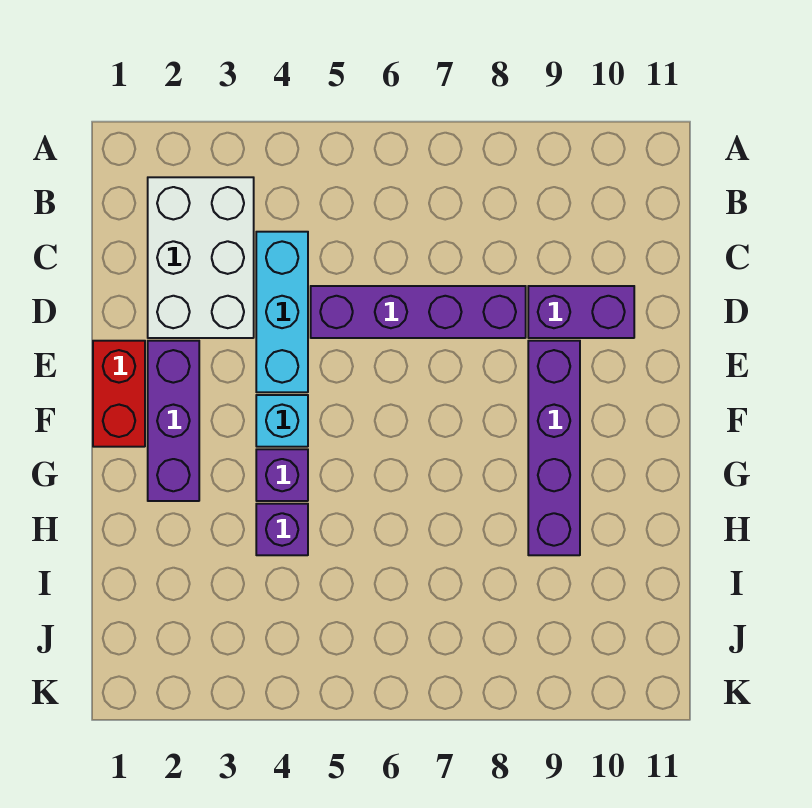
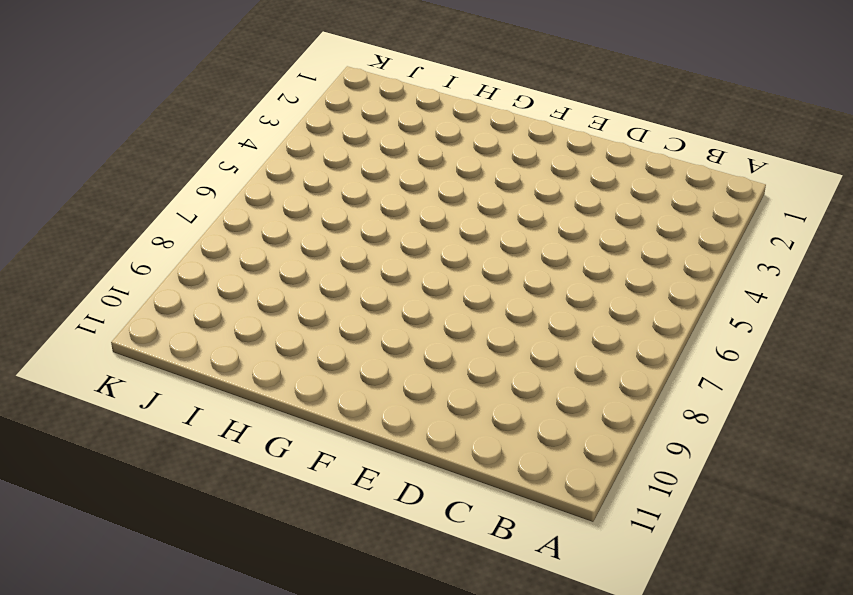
none -> white brick B2:D3 level 1
none -> cyan brick C4:E4 level 1

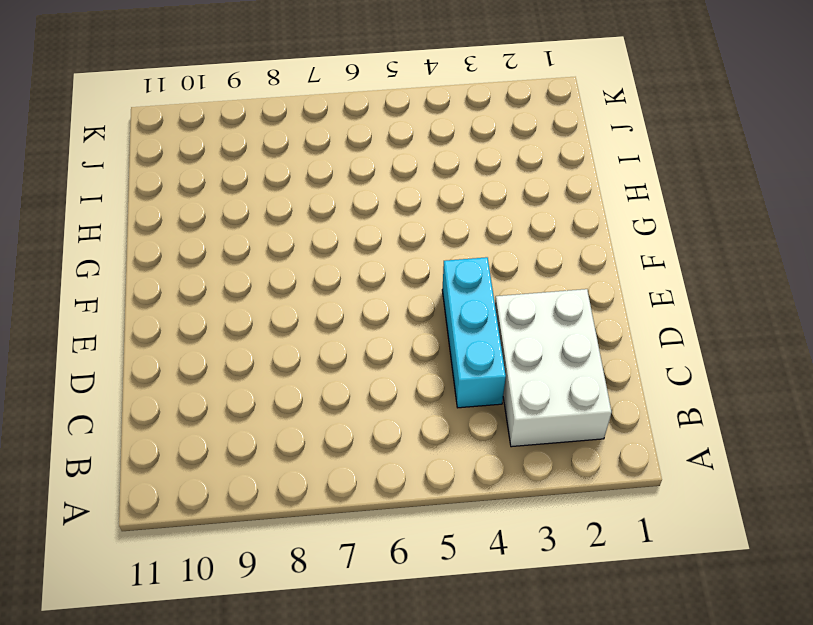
none -> purple brick D5:D8 level 1
none -> purple brick D9:D10 level 1

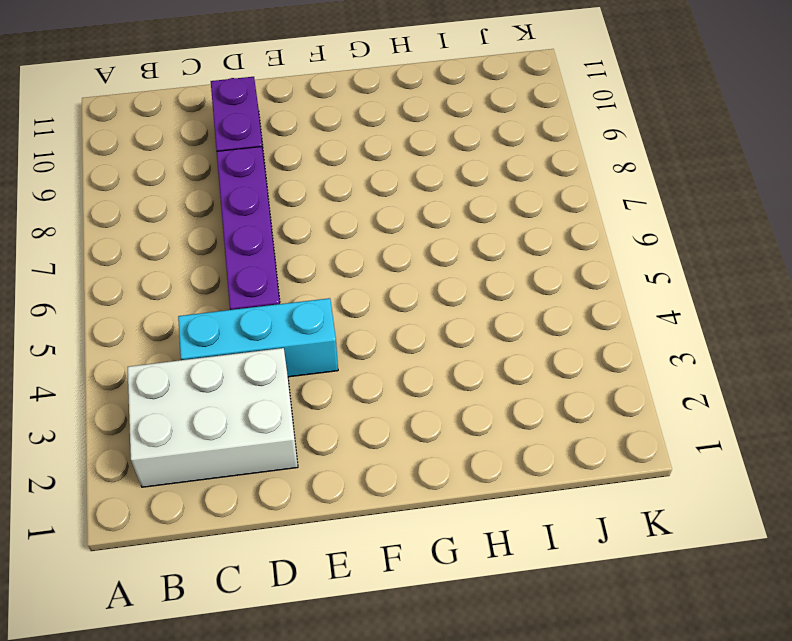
none -> red brick E1:F1 level 1
none -> purple brick E2:G2 level 1

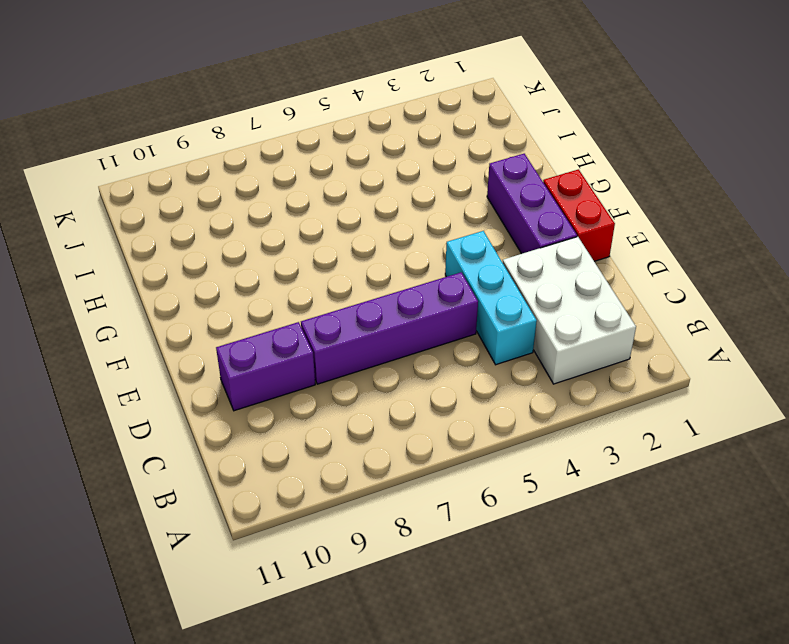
none -> purple brick E9:H9 level 1
none -> cyan brick F4 level 1

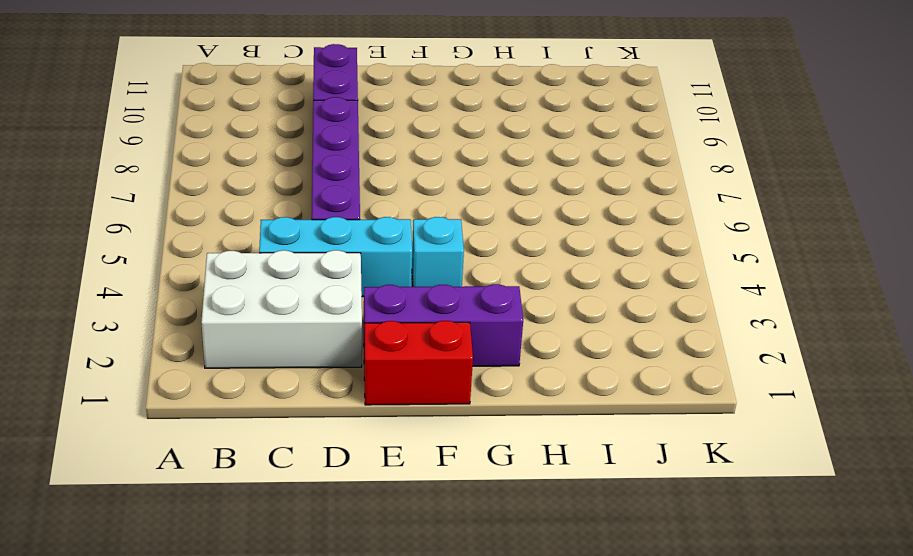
none -> purple brick E9:H9 level 1
none -> purple brick G4 level 1

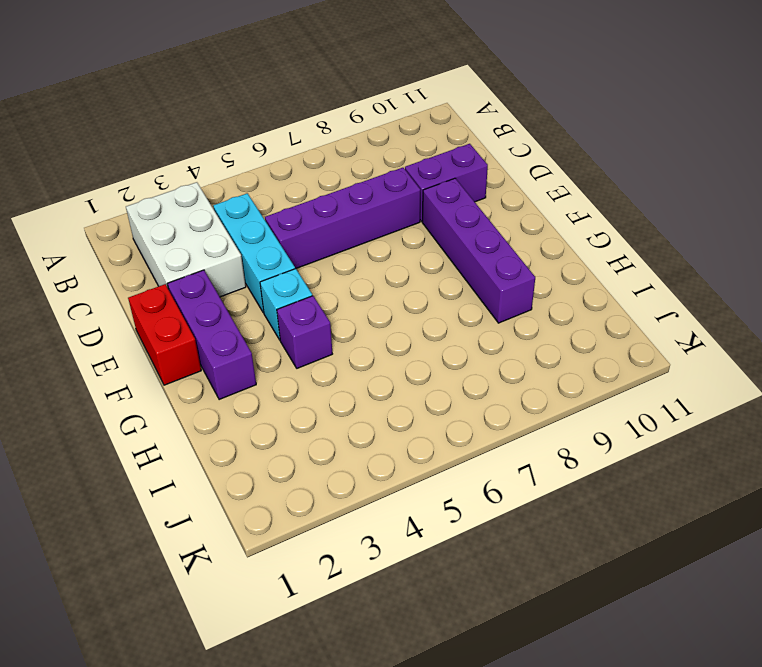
none -> purple brick H4 level 1

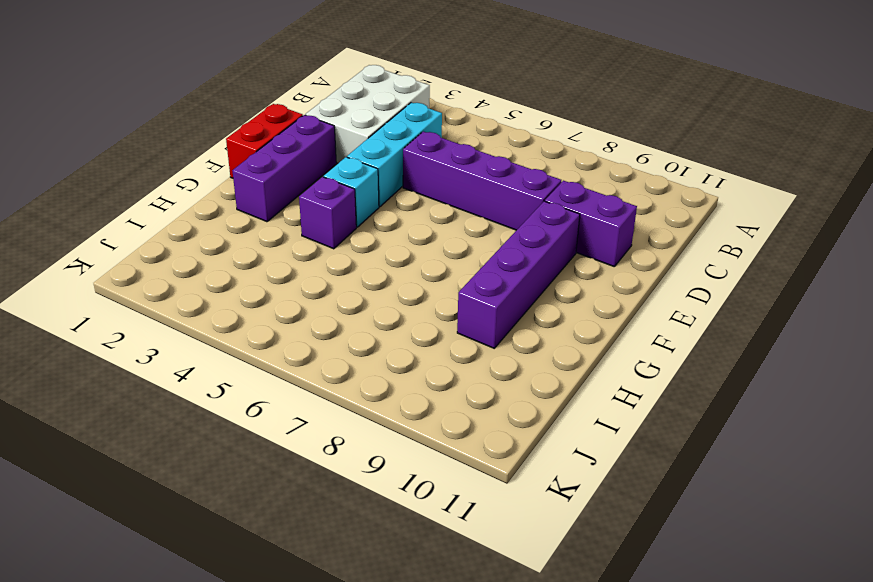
none -> purple brick H4 level 1

